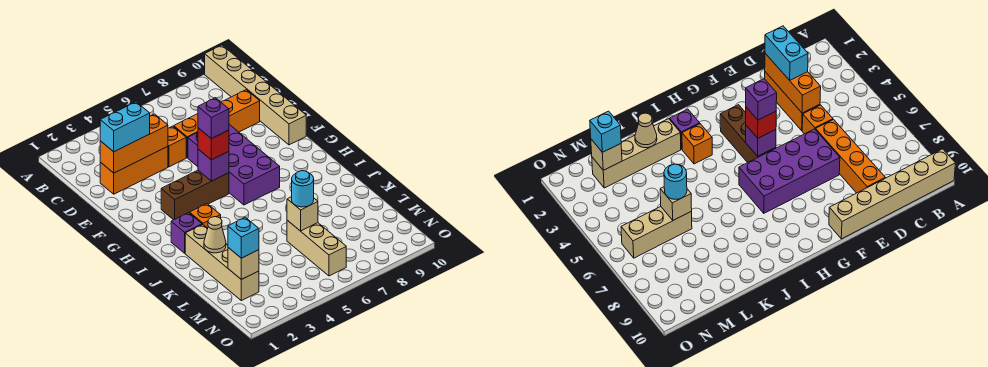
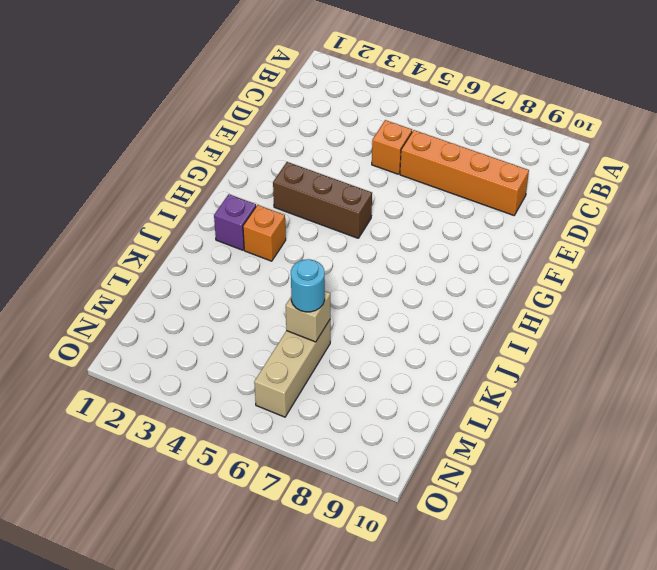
none -> tan brick A10:F10 level 1
none -> orange brick D2:D4 level 1
none -> purple brick E6:H7 level 1

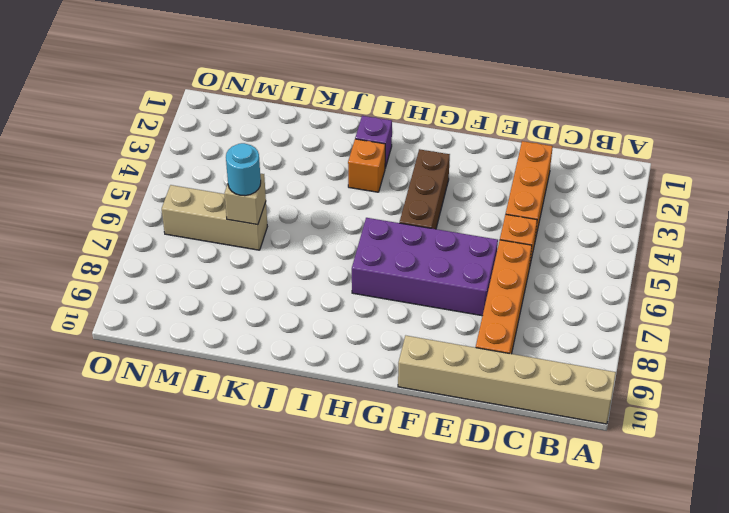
none -> tan brick J2:M2 level 1
none -> orange brick D2:D4 level 2
none -> purple brick G5 level 2

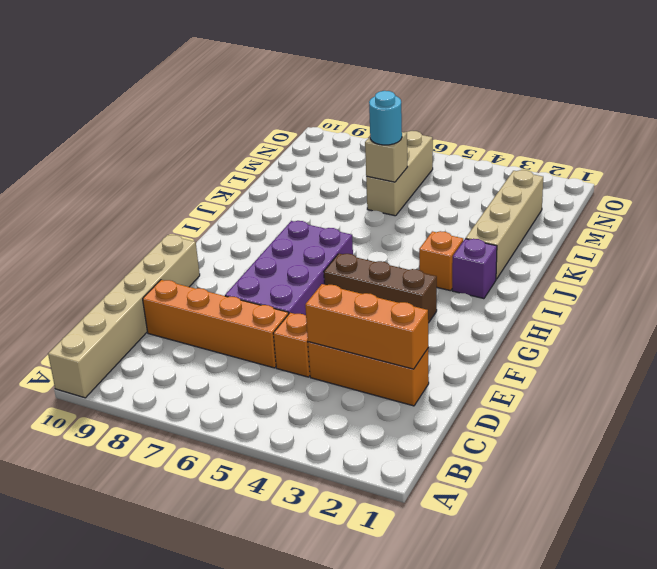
none -> purple brick G5 level 2
none -> tan cone K2 level 2
none -> tan brick M2 level 2

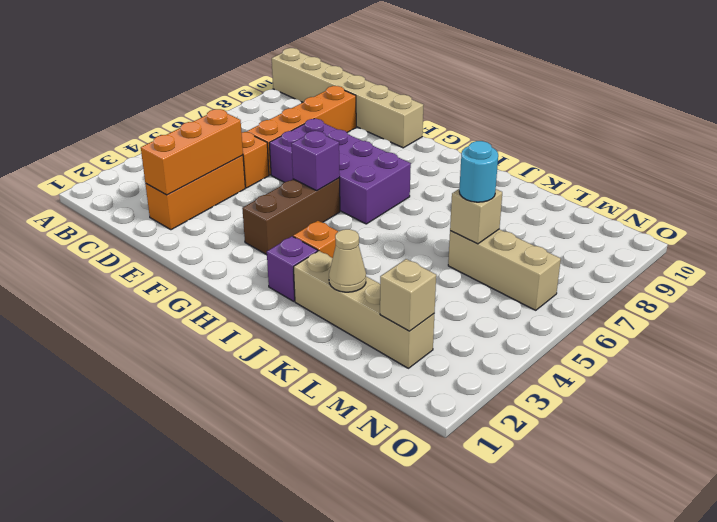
none -> cyan brick D2:D3 level 3
none -> red brick G5 level 3
none -> cyan brick M2 level 3

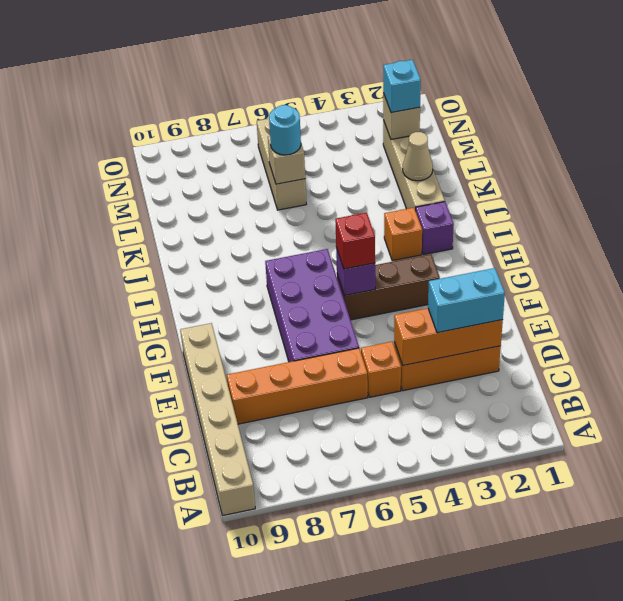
none -> purple brick G5 level 4

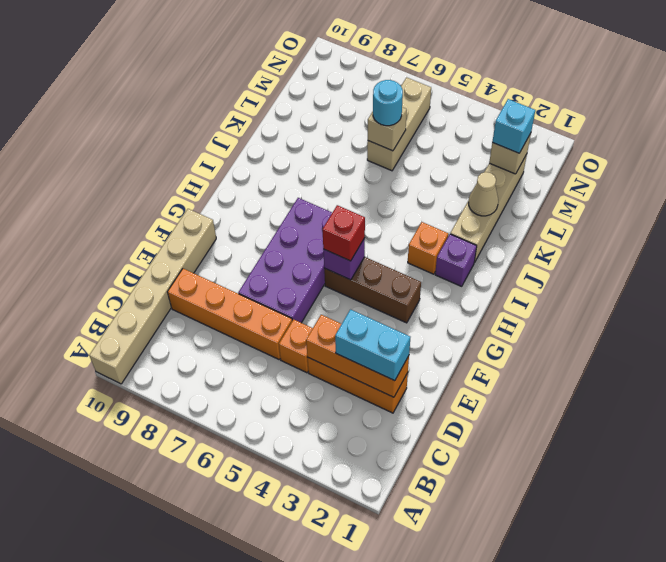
none -> purple brick G5 level 4

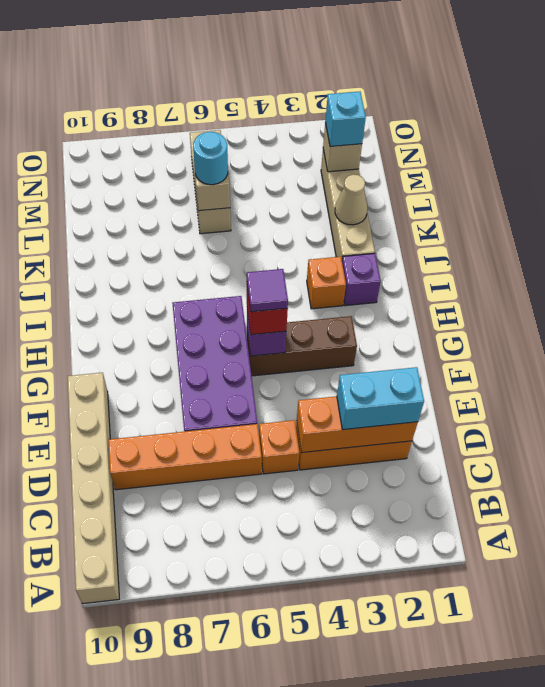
purple tile G5 level 4 -> purple brick G5 level 4

